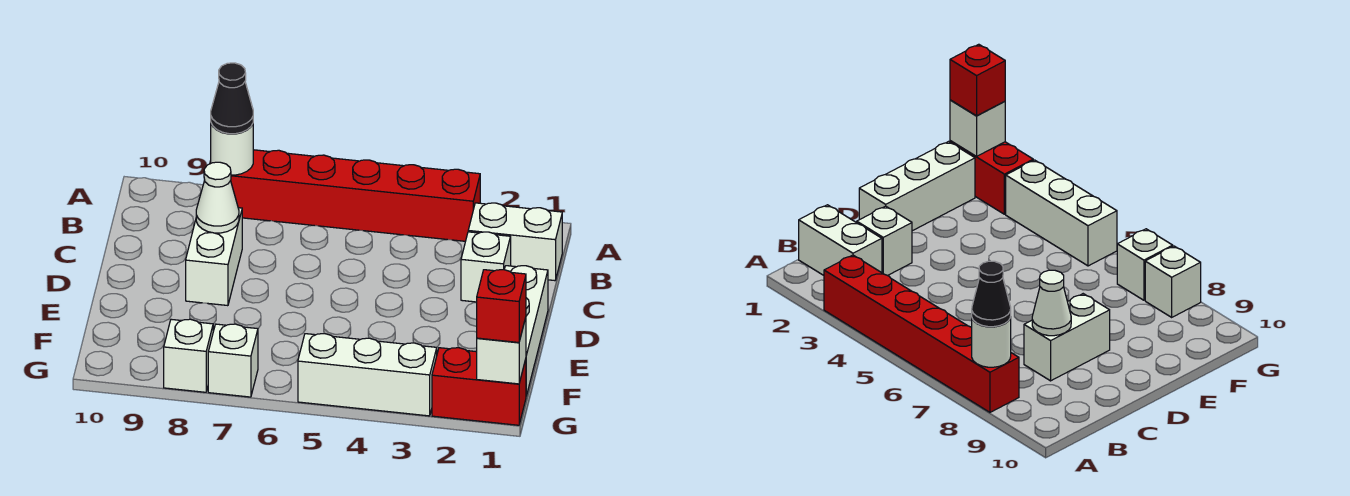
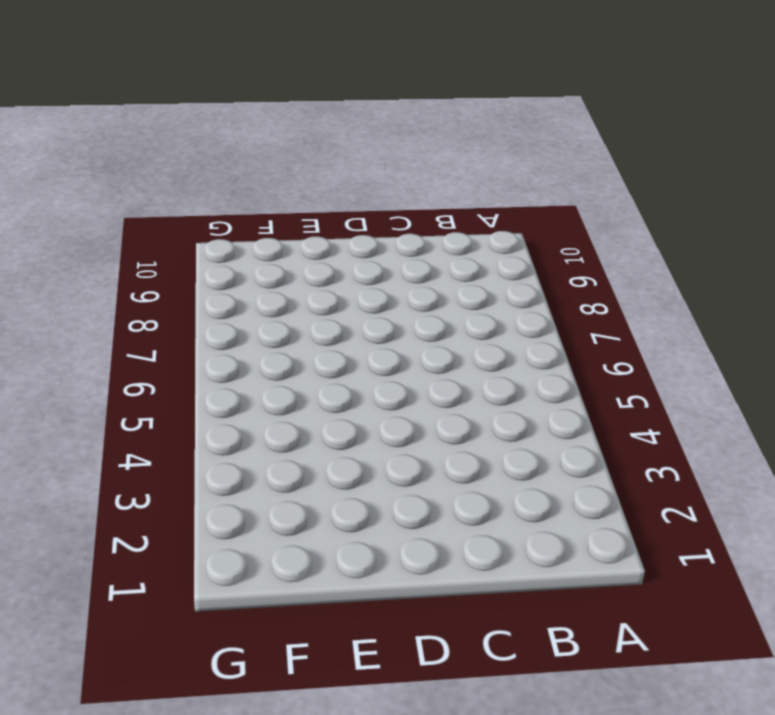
none -> red brick A3:A8 level 1
none -> white brick B1:B2 level 1
none -> white brick C2 level 1

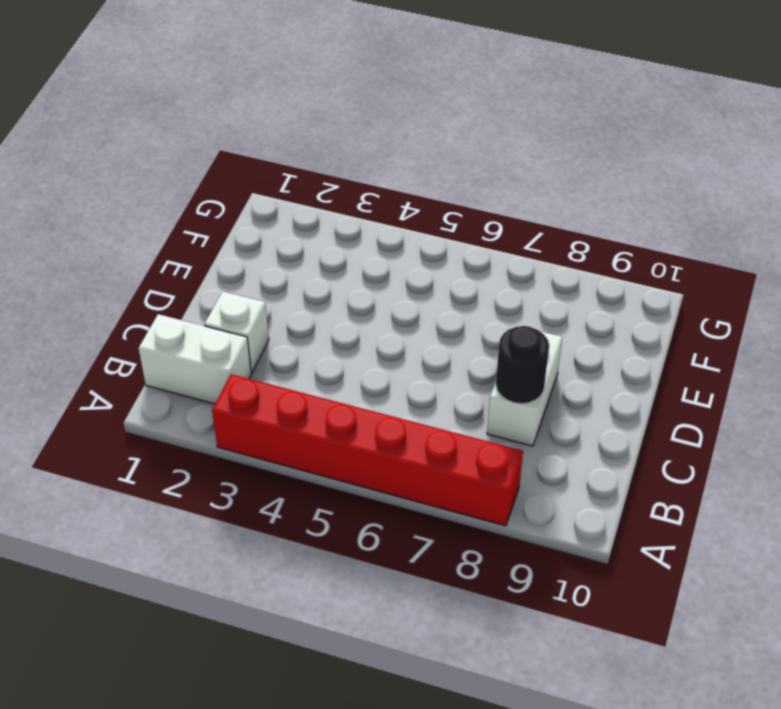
black round brick C8 level 2 -> white cone C8 level 2
none -> white brick D1:F1 level 1
none -> red brick G1:G2 level 1
none -> white brick G3:G5 level 1

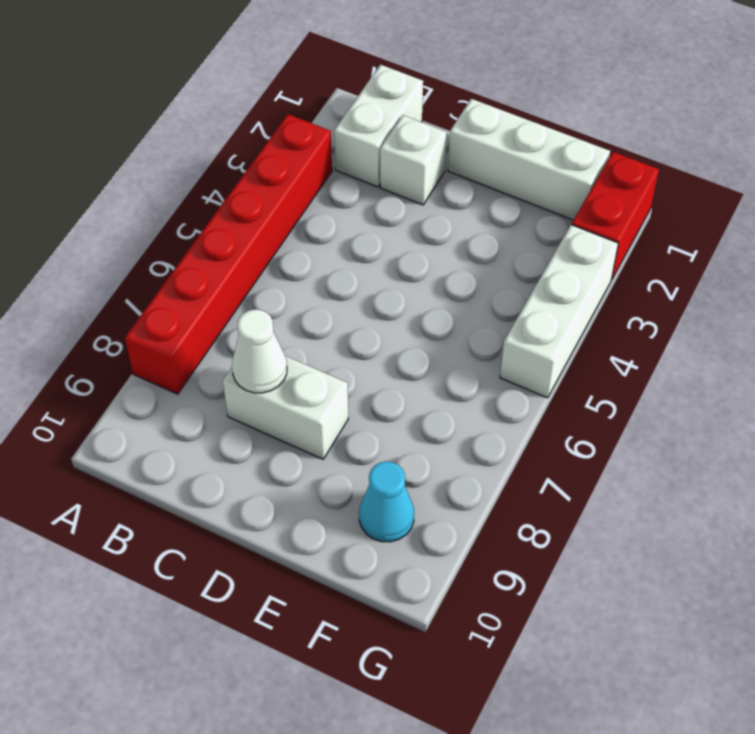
cyan cone F9 level 1 -> none
none -> white brick G7 level 1
none -> white brick G8 level 1
none -> white round brick A8 level 2

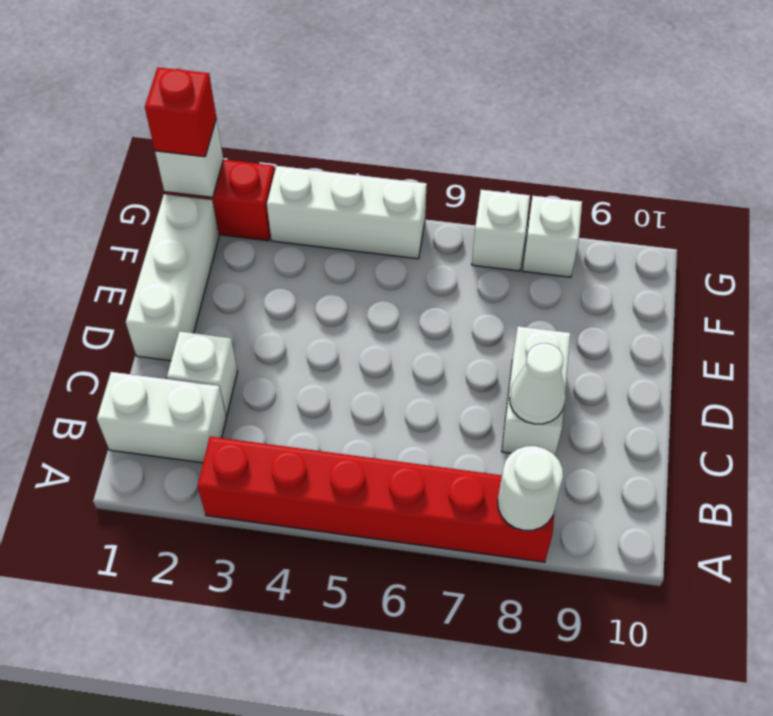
none -> black cone A8 level 3

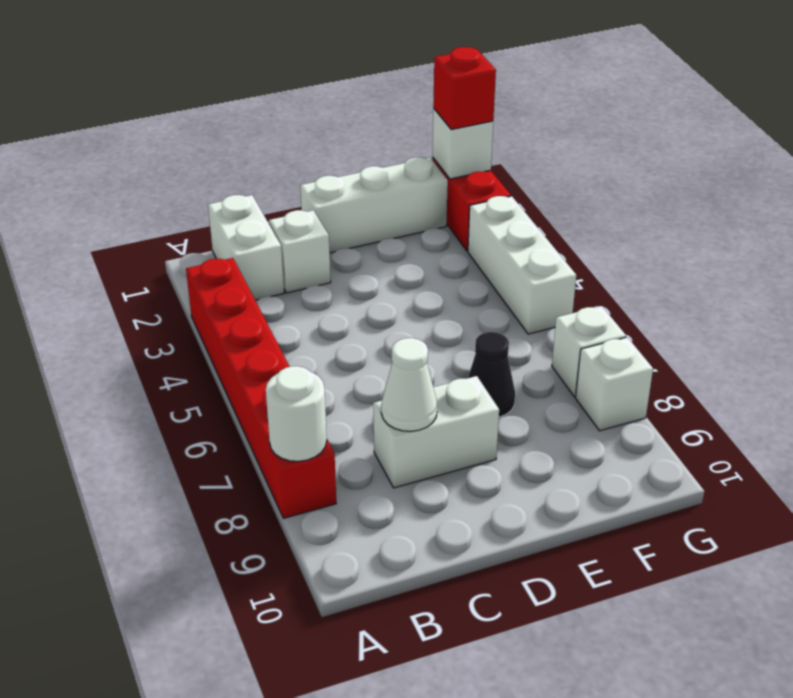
black cone E7 level 1 -> black cone A8 level 3

